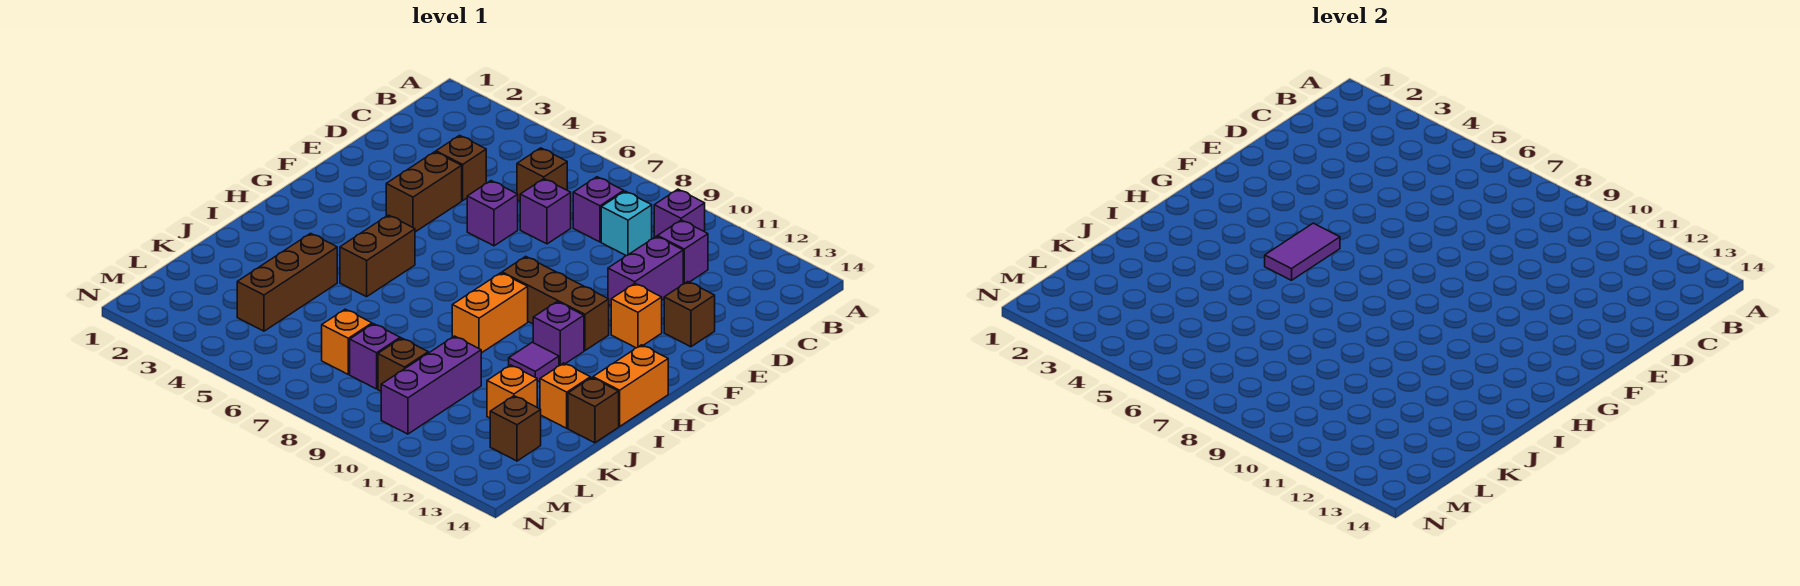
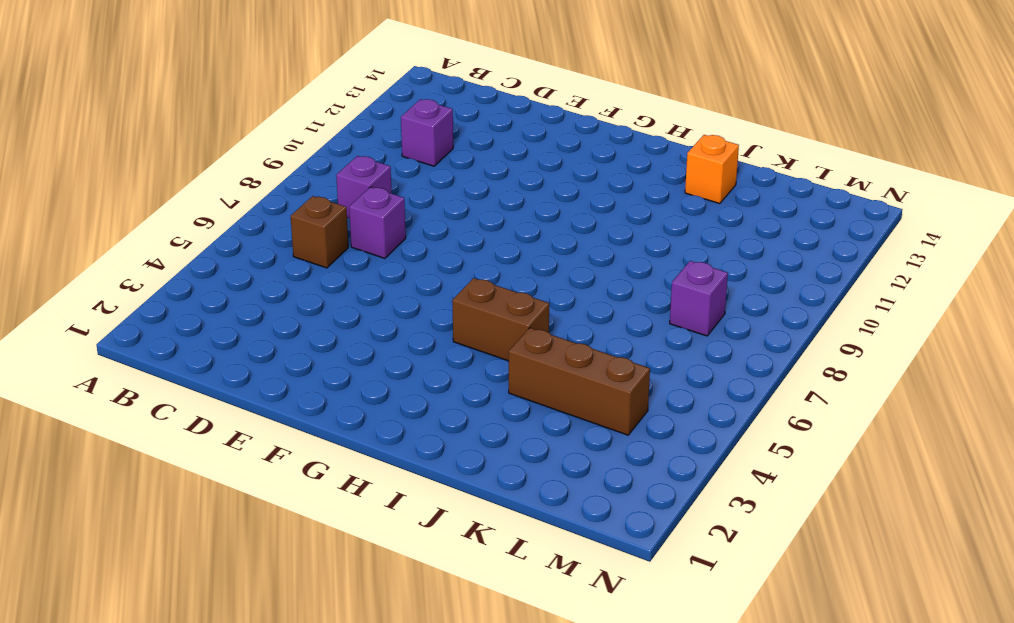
none -> purple brick B10 level 1
none -> cyan brick C9 level 1
none -> brown brick D4 level 1

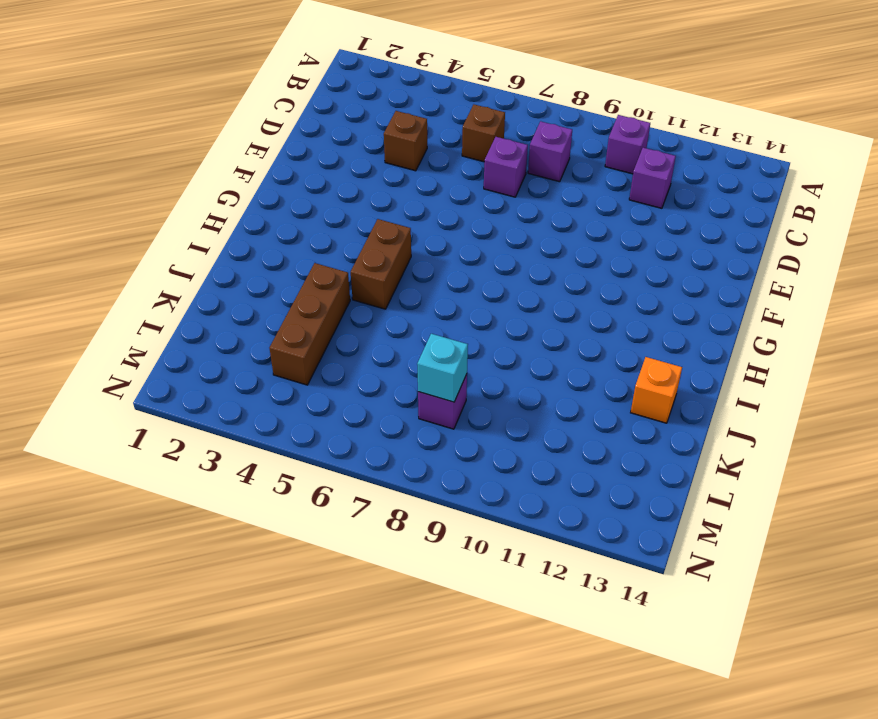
cyan brick L8 level 2 -> cyan brick C9 level 1
none -> purple brick D11:E11 level 1
none -> brown brick E4:F4 level 1
none -> purple brick E6 level 1

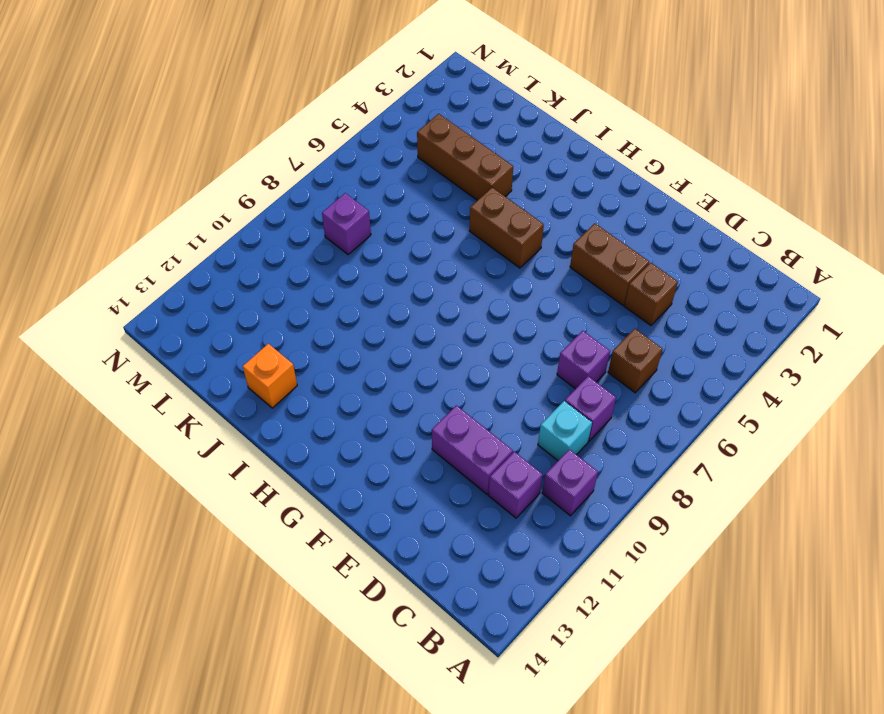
none -> purple brick E6 level 1
none -> brown brick E13 level 1
none -> orange brick F12 level 1

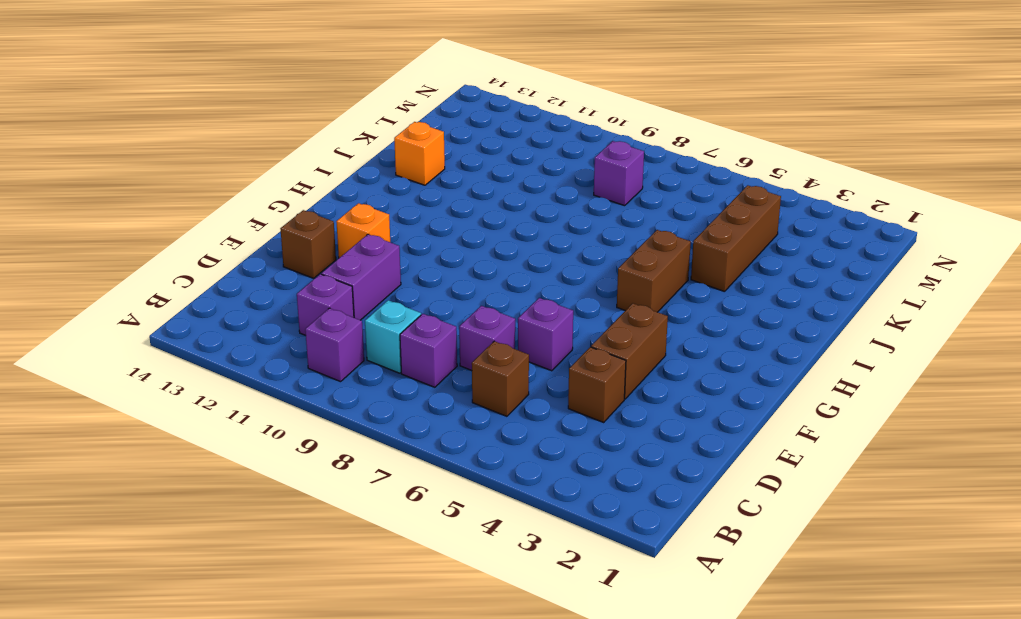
none -> brown brick G9:G11 level 1
none -> orange brick H9:I9 level 1
none -> purple brick H11 level 1

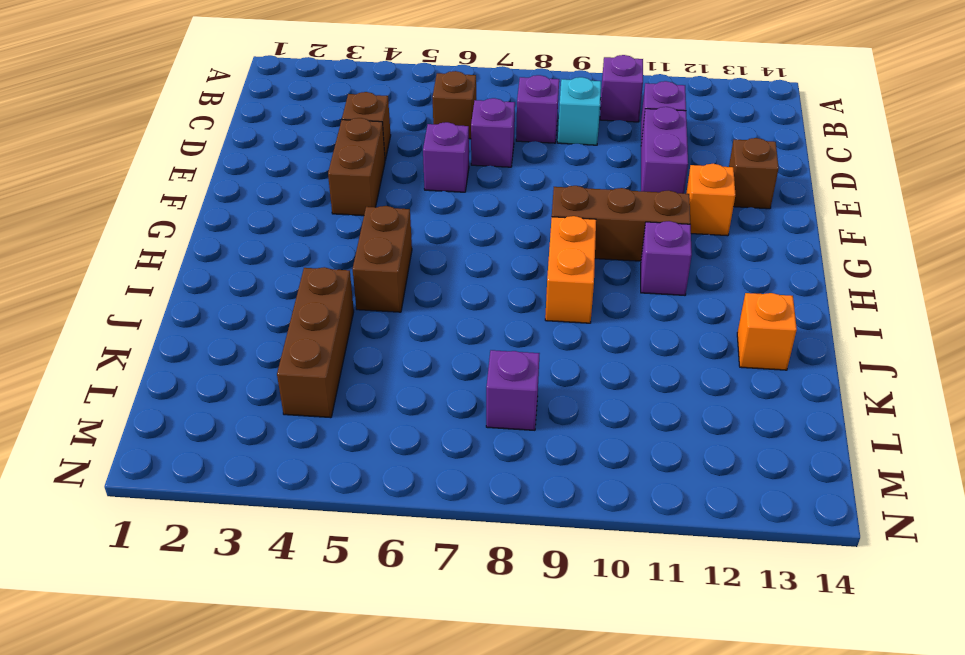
none -> orange brick H14:I14 level 1
none -> purple tile I11 level 1
none -> brown brick J14 level 1

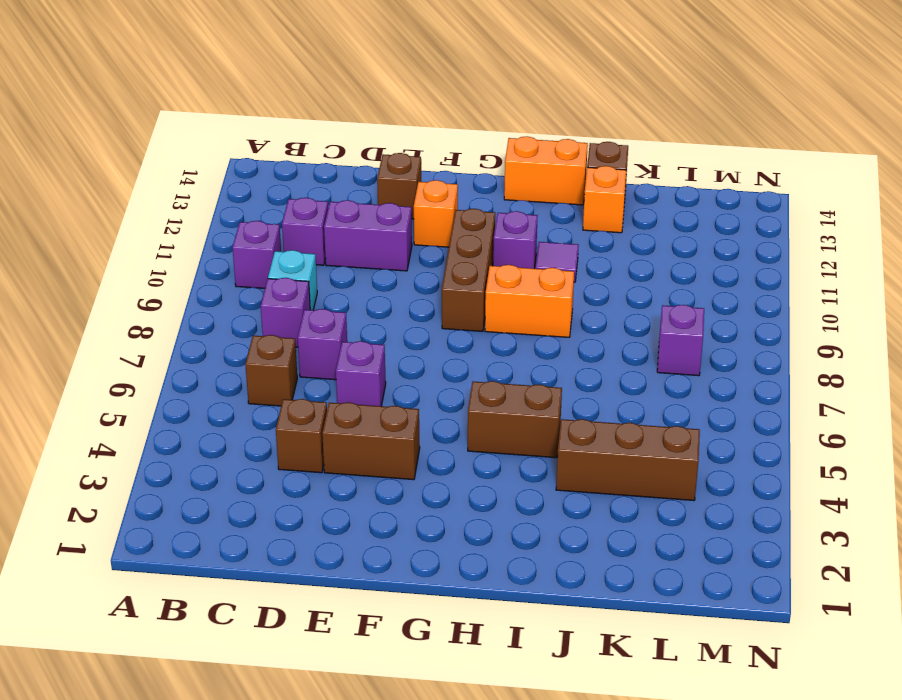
none -> purple brick K10:M10 level 1
none -> orange brick K12 level 1
none -> orange brick L7 level 1

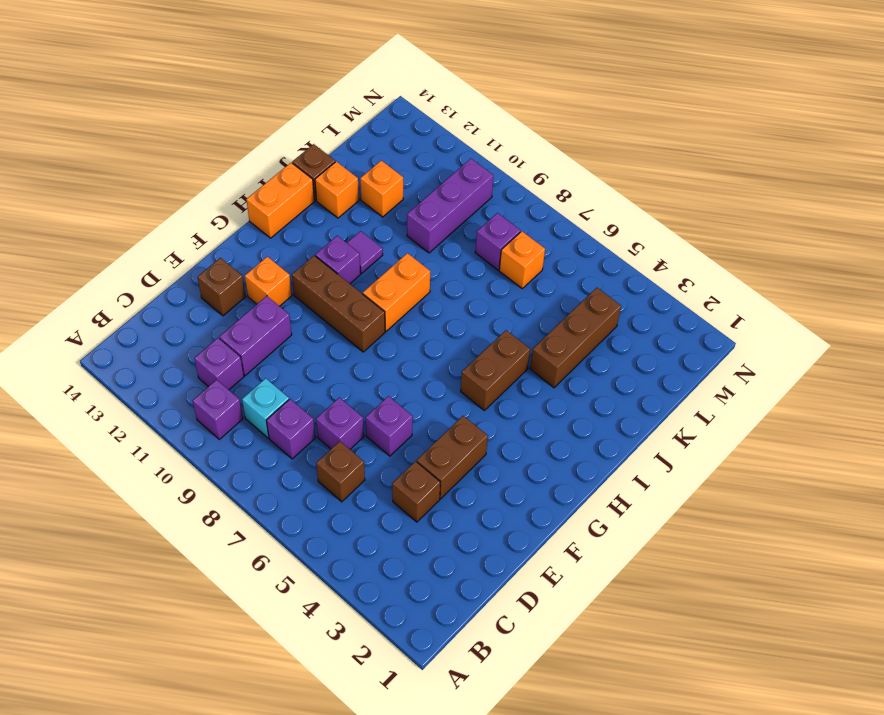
none -> brown brick L9 level 1
none -> brown brick L13 level 1
none -> purple tile G5:H5 level 2

